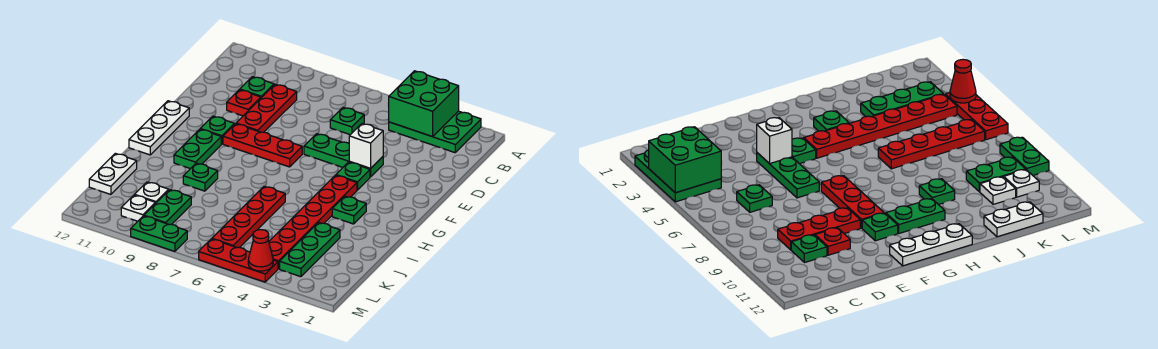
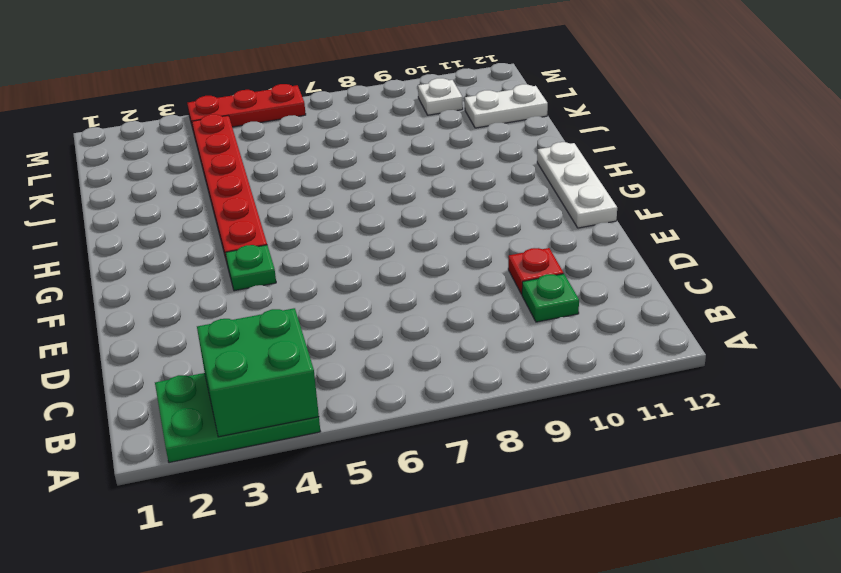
white plate K11:K12 level 1 -> white plate J12:K12 level 1
none -> green plate C6 level 1
none -> red plate C9:E9 level 1
none -> green plate E4:E6 level 1

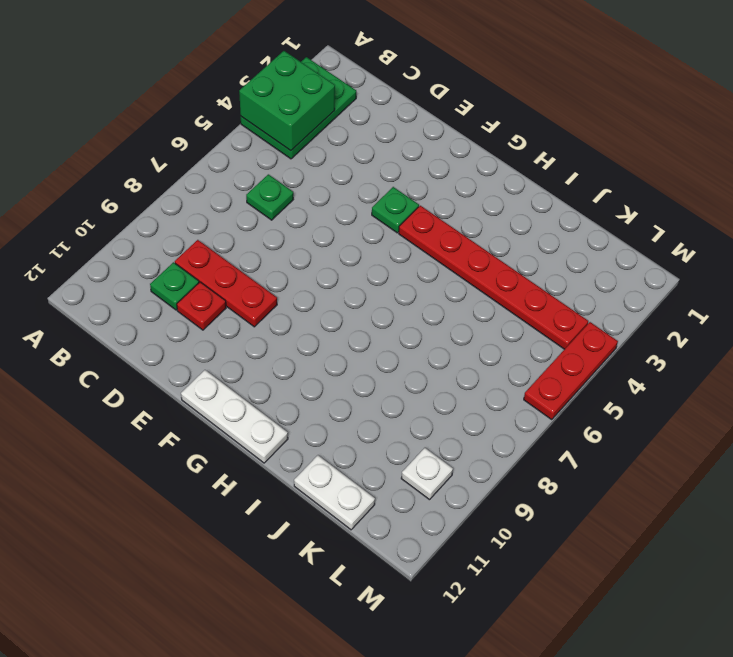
none -> green plate E4:E6 level 1
none -> red plate F7:F9 level 1
none -> green plate F10 level 1

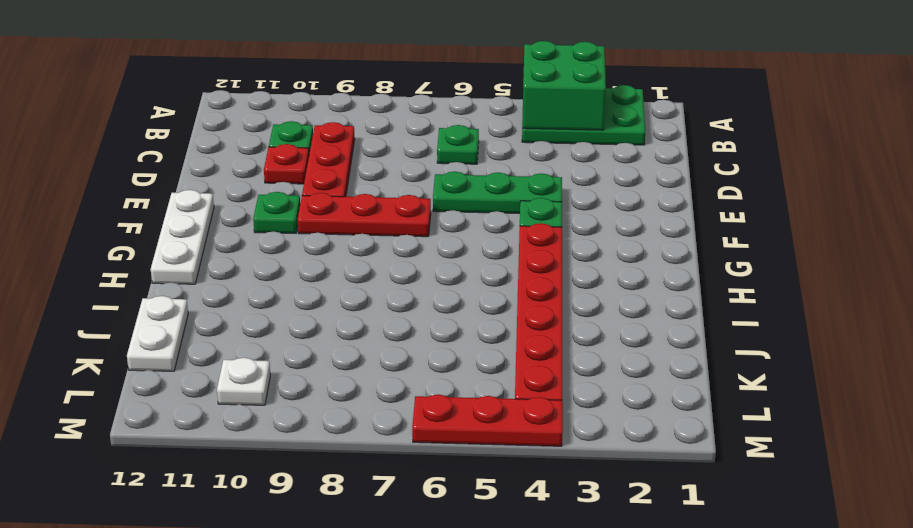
none -> green plate G10:H10 level 1
none -> green plate H3 level 1
none -> red plate I6:L6 level 1

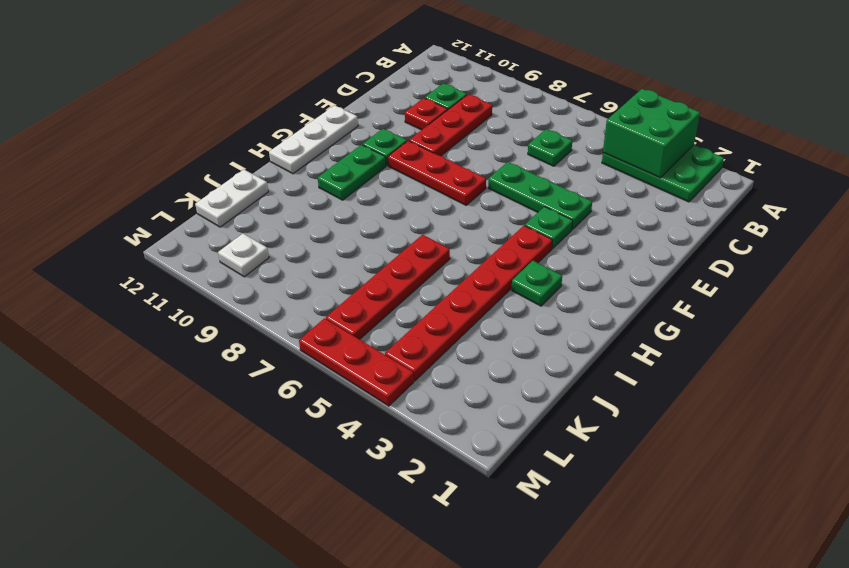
none -> green plate I9 level 1
none -> green plate J3:L3 level 1
none -> green plate K9:L9 level 1

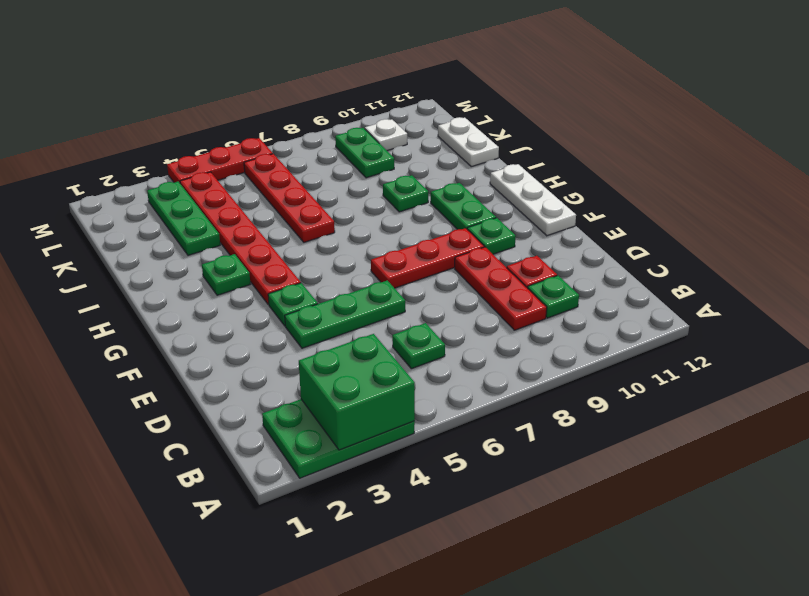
none -> white plate K10 level 1
none -> green plate M8:M9 level 1
none -> white brick E4 level 2

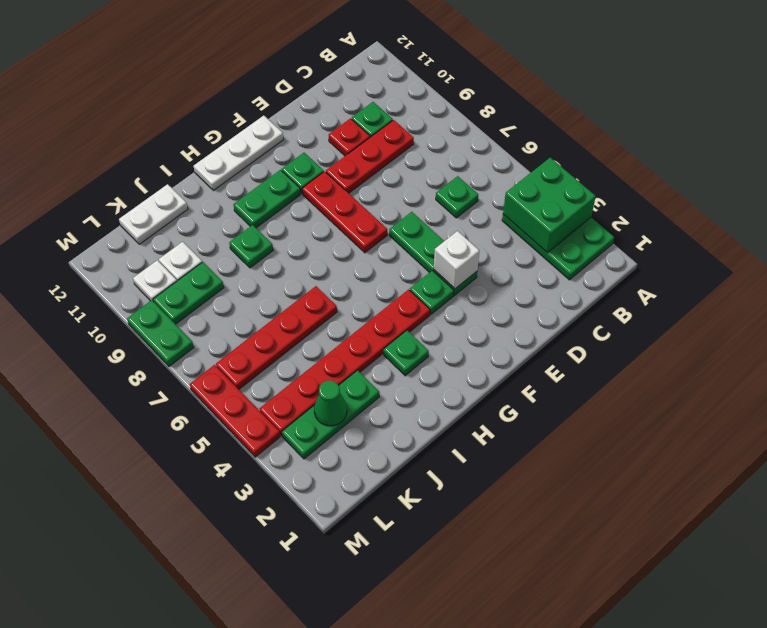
green cone K3 level 2 -> none
none -> red cone M4 level 2

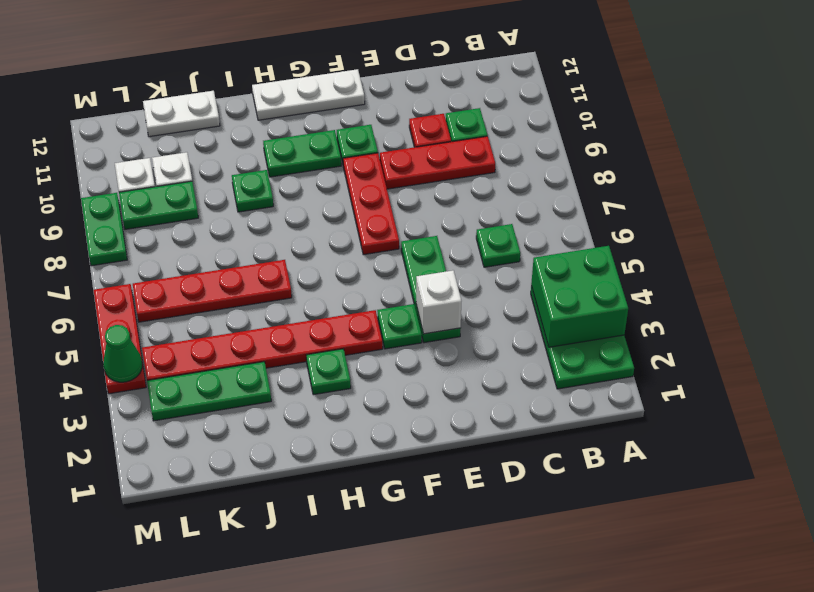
green cone M4 level 2 -> red cone M4 level 2

